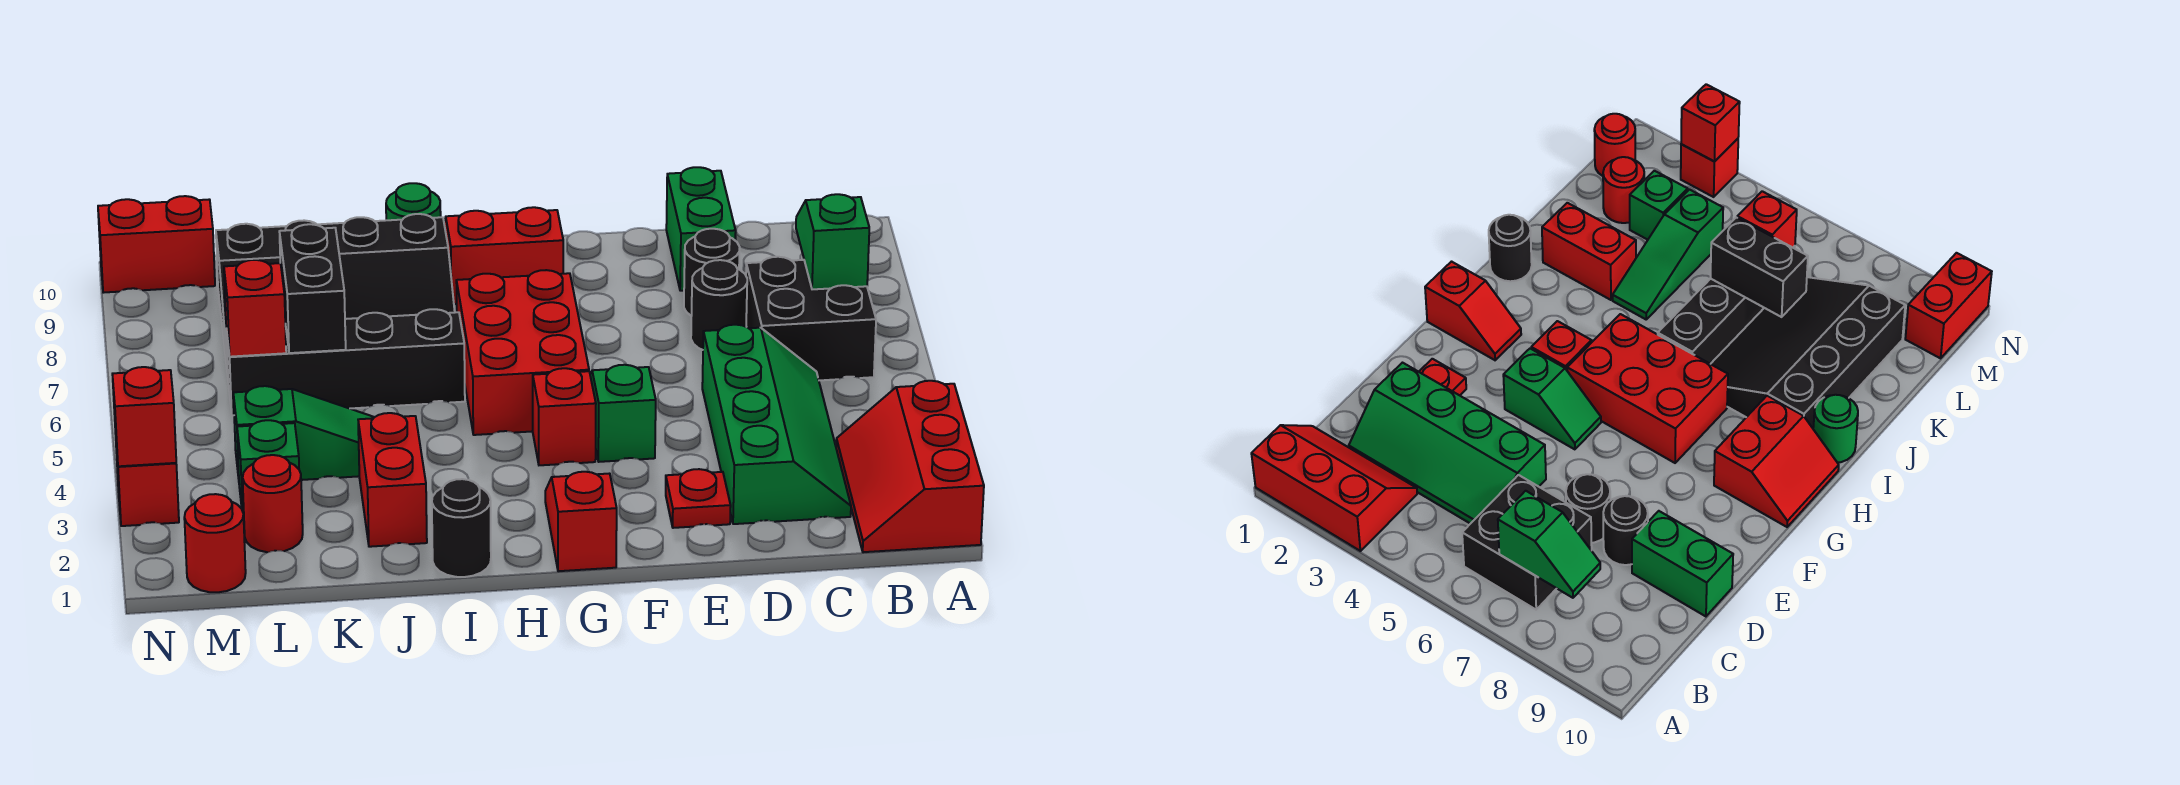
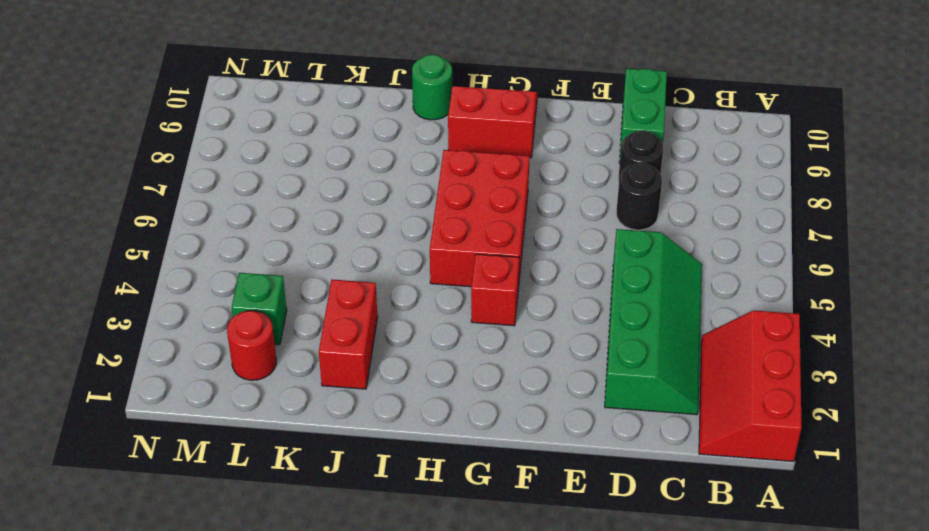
none -> black brick B6:C7 level 1
none -> red plate E2 level 1
none -> green slope F4:F5 level 1 top 4

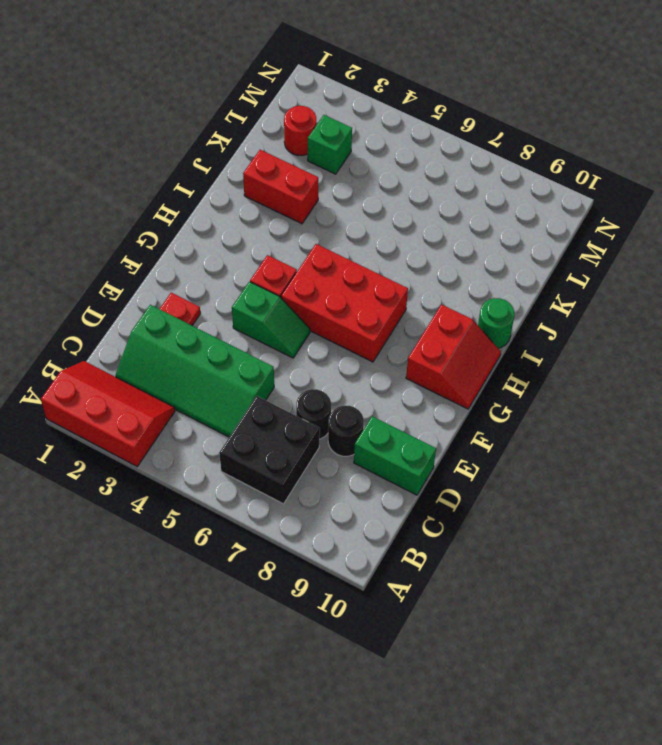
none -> red slope G1:G2 level 1 top 1
none -> black round brick I1 level 1
none -> black brick I6:L6 level 1

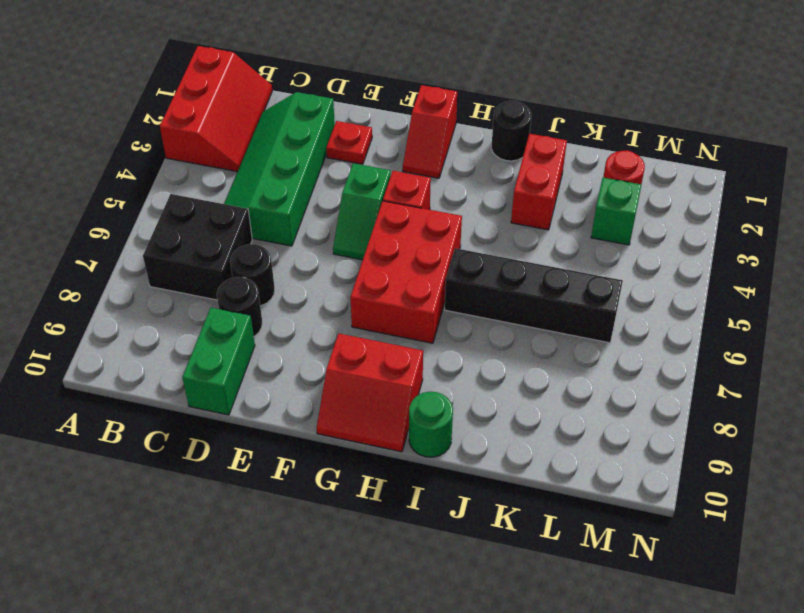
none -> black slope I7:L9 level 1 top 9
none -> green slope J4:L4 level 1 top L
none -> red round brick M1 level 1

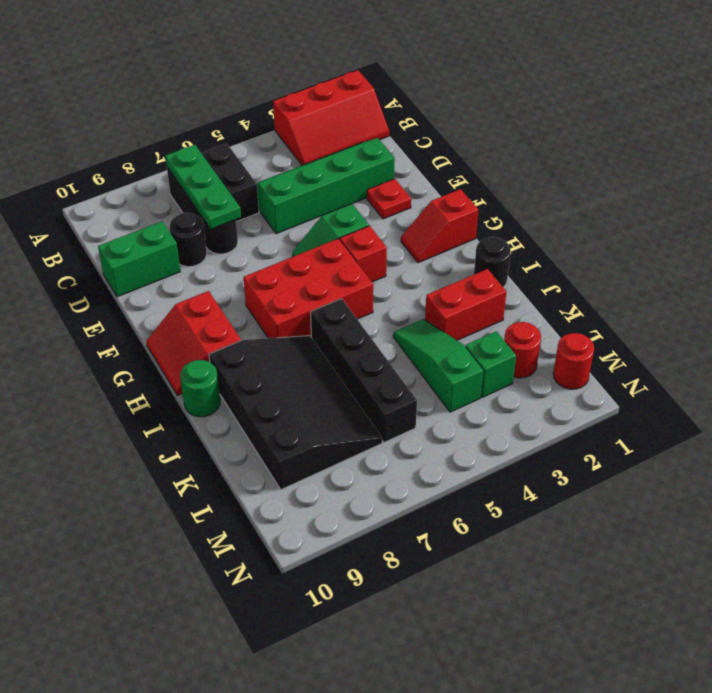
green plate B7:D7 level 2 -> green slope B7:B8 level 2 top 7
none -> red brick M10:N10 level 1
none -> red brick N3 level 1
none -> black brick K6:K7 level 2

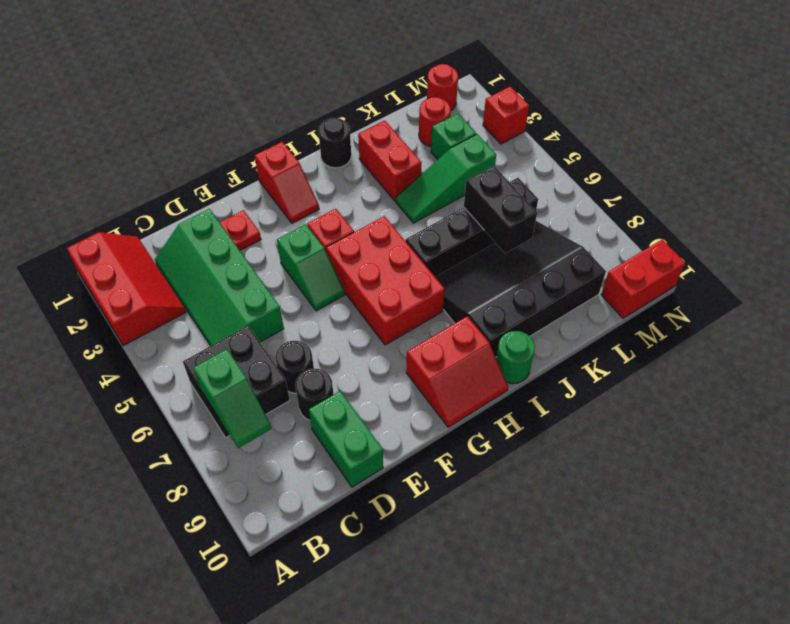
none -> red brick L6 level 2
none -> red brick N3 level 2

